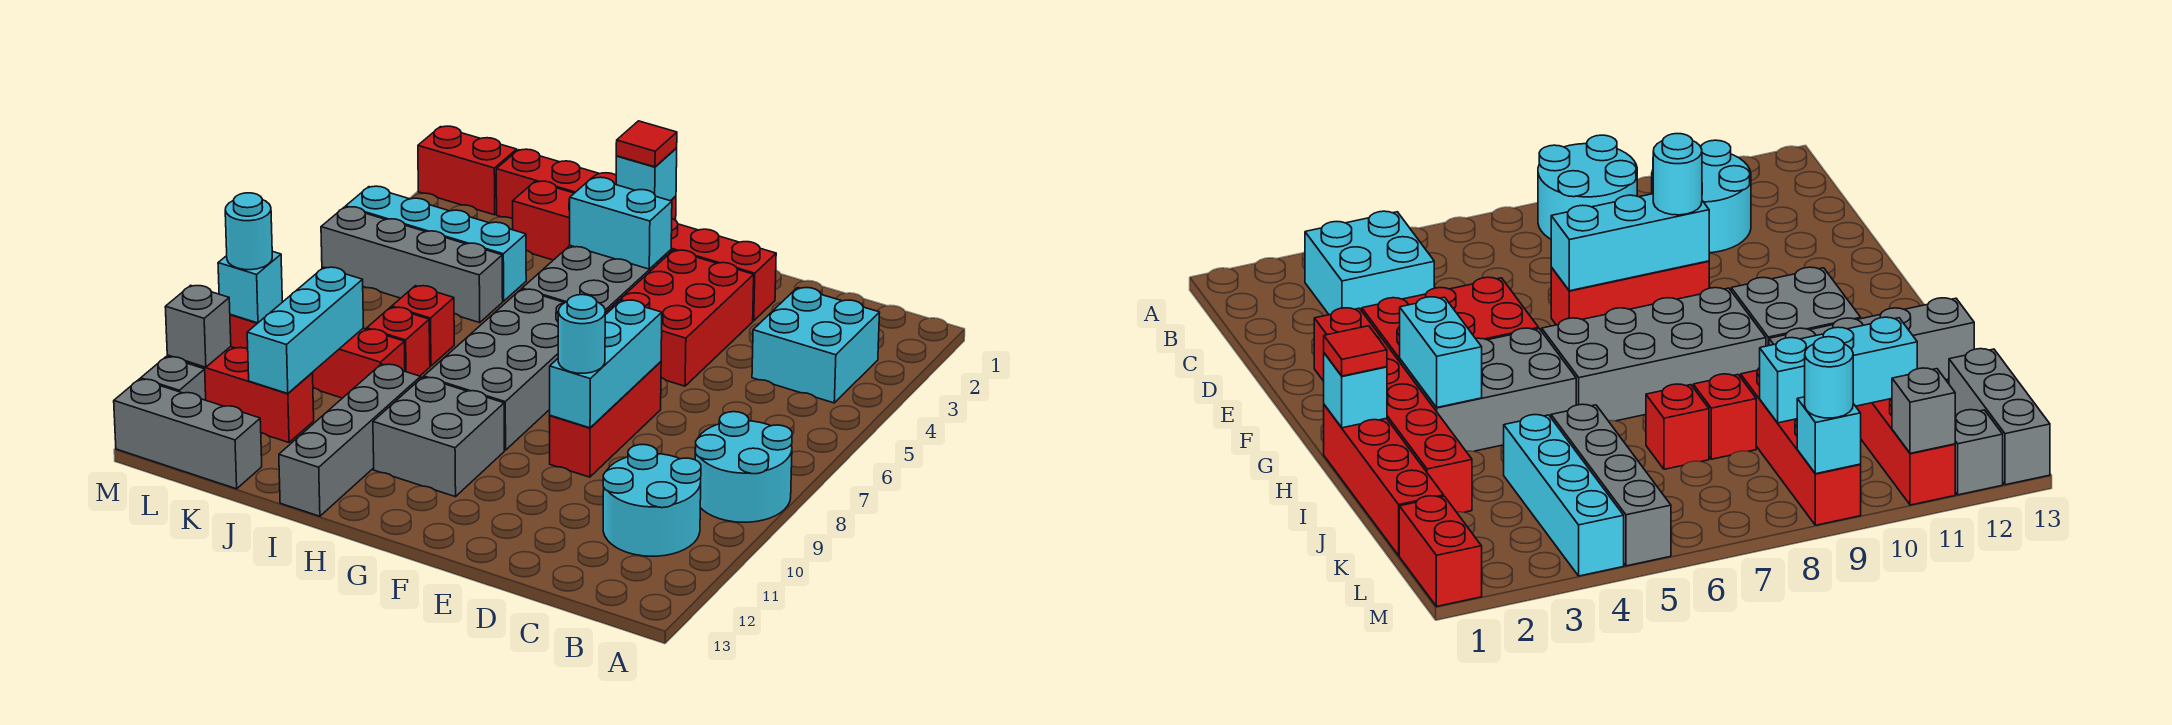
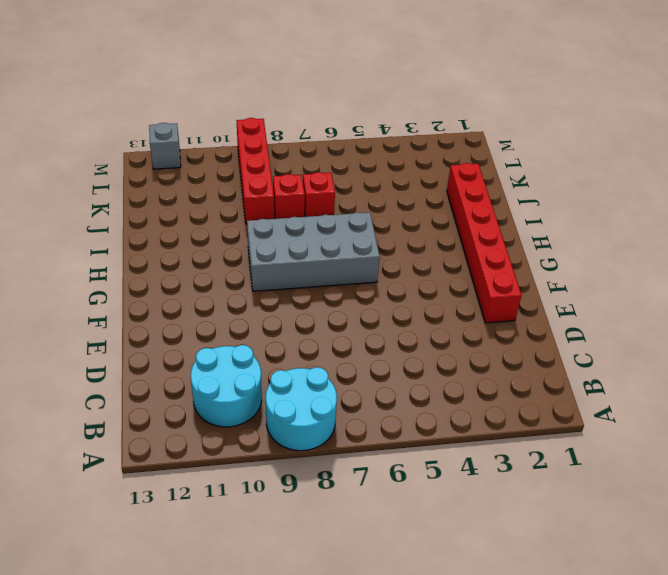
none -> cyan brick B3:C4 level 1
none -> red brick E3:F5 level 1
none -> red brick E7:E9 level 1

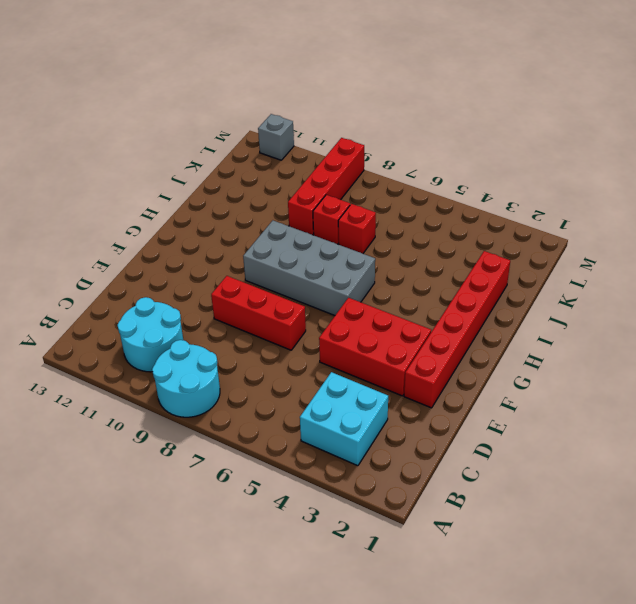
none -> grey brick G3:H5 level 1
none -> grey brick G10:H11 level 1
none -> red brick H1:K1 level 1

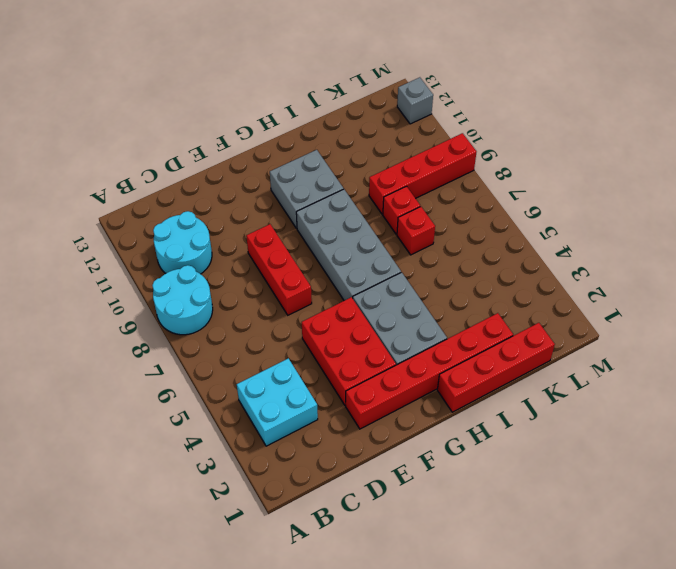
none -> grey brick I10:I13 level 1
none -> cyan brick J4:M4 level 1
none -> grey brick J5:M5 level 1

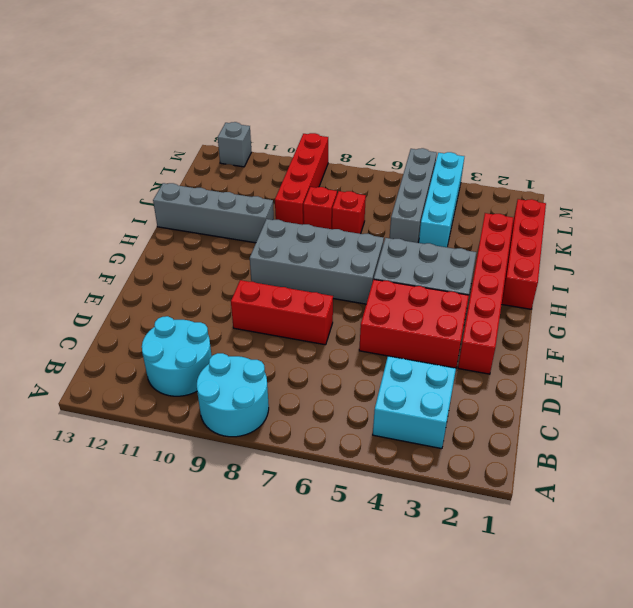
none -> grey brick G10:H11 level 1
none -> red brick K11:M11 level 1
none -> grey brick K13:M13 level 1

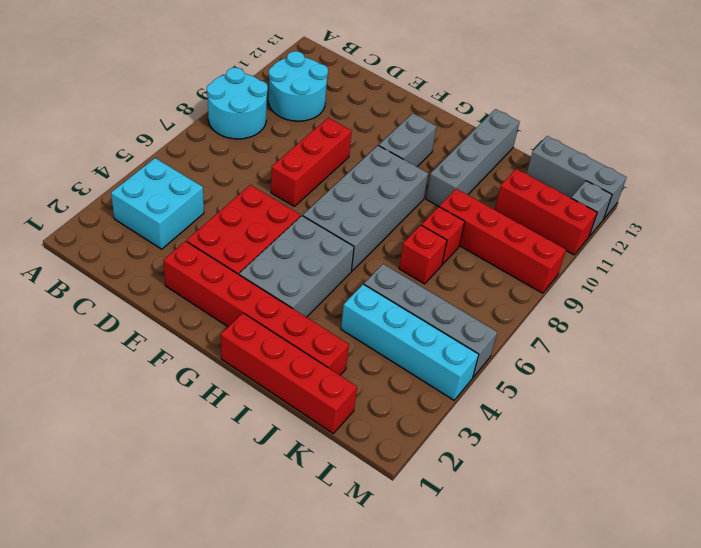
grey brick G10:G11 level 1 -> grey brick G10:H11 level 1
none -> red brick L1:M1 level 1
none -> cyan brick E7:E9 level 2
none -> cyan brick G3:H3 level 2

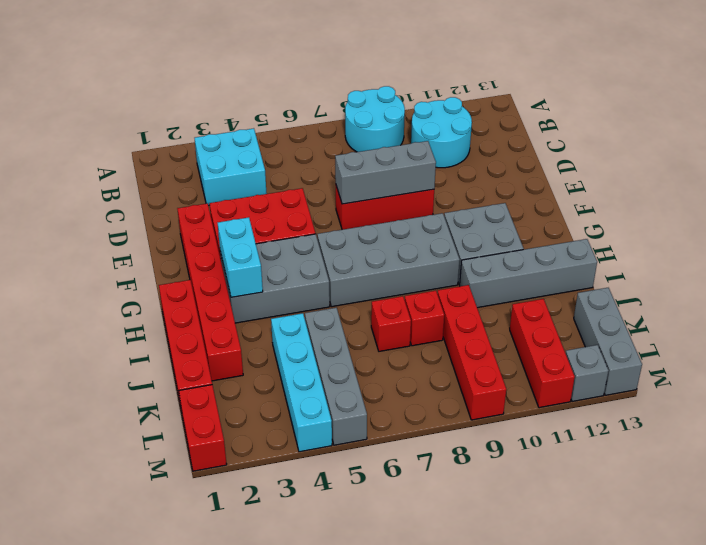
grey brick E7:E9 level 2 -> cyan brick E7:E9 level 2
none -> cyan brick H1 level 2
none -> cyan brick K9:K11 level 2
none -> cyan brick M9 level 2

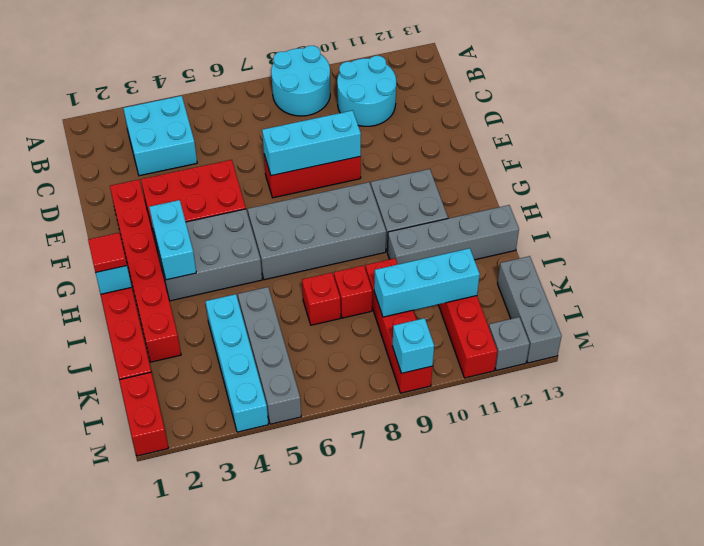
none -> grey brick M11 level 2
none -> cyan round brick E9 level 3
none -> cyan round brick M9 level 3

